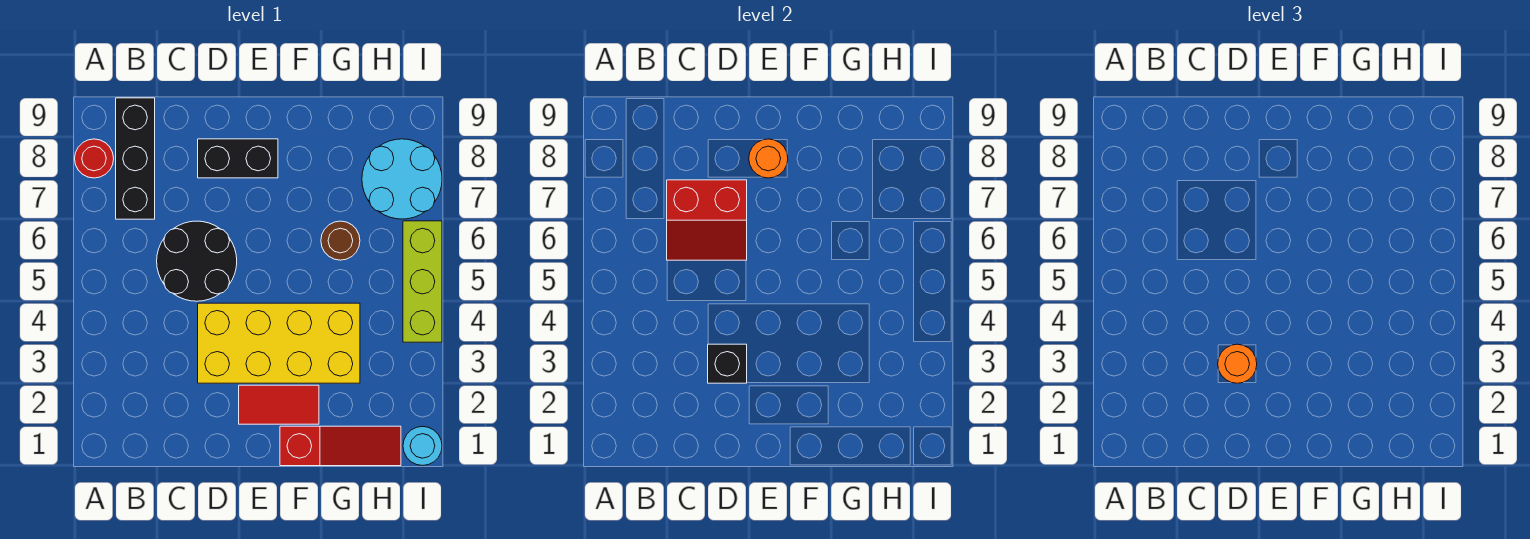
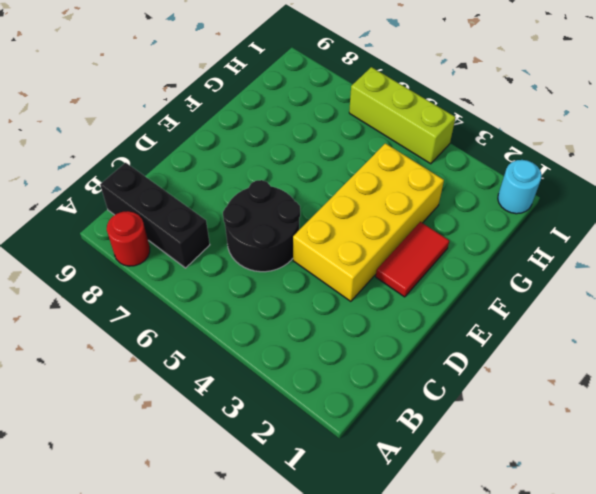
none -> black brick D8:E8 level 1
none -> red slope F1:H1 level 1 top F
none -> brown round brick G6 level 1

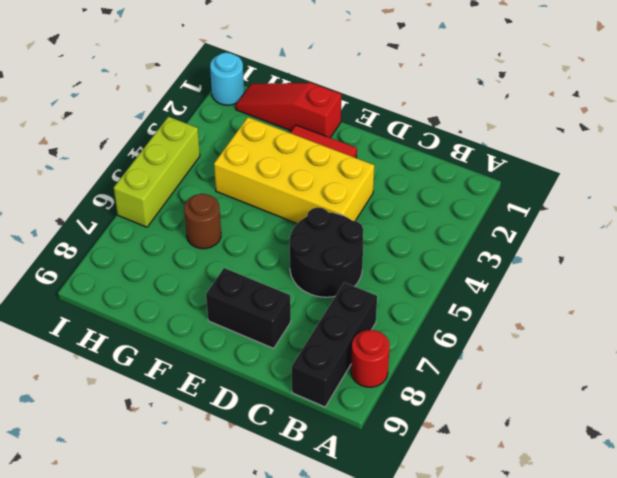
none -> cyan round brick H7:I8 level 1
none -> red slope C6:D7 level 2 top 7
none -> black brick D3 level 2

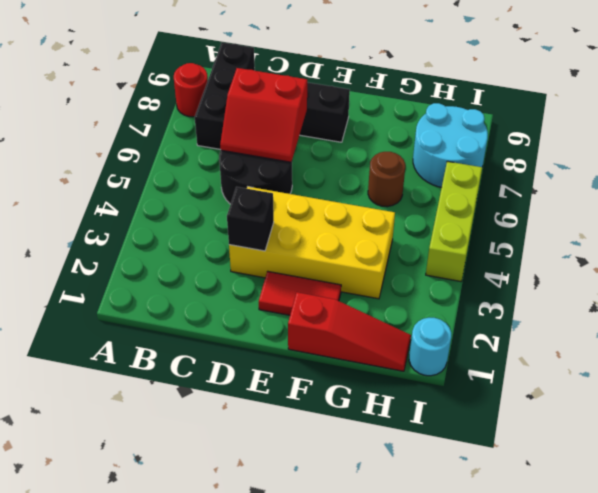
none -> orange round brick E8 level 2
none -> orange round brick D3 level 3

